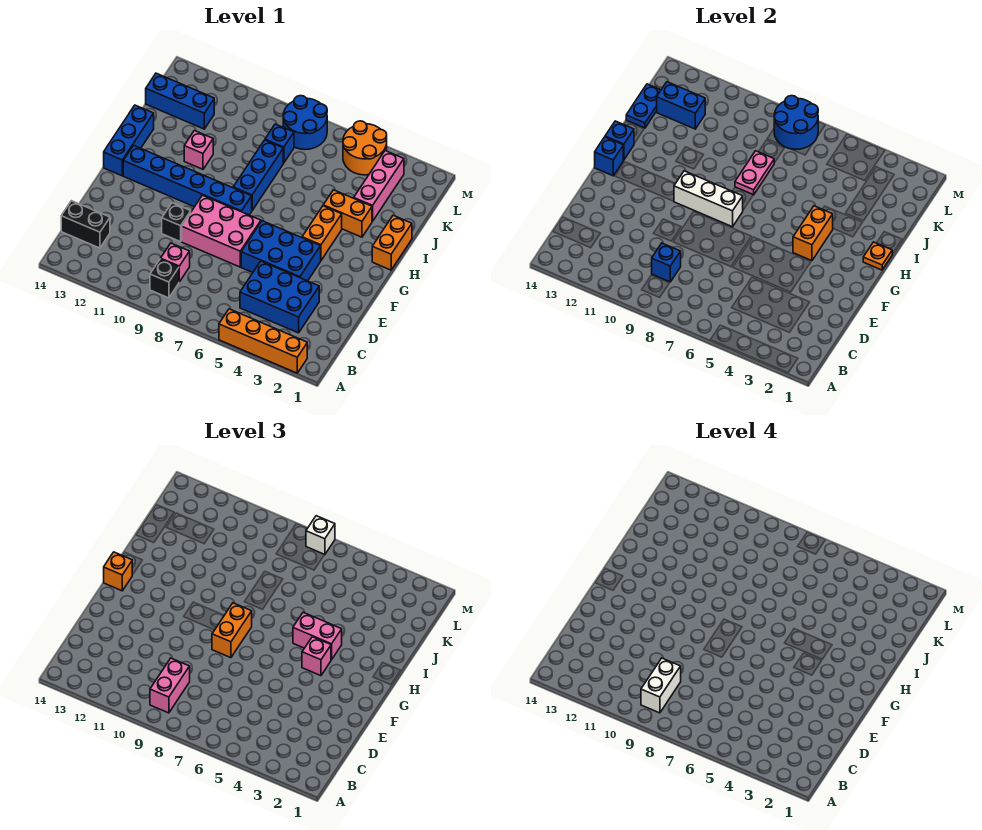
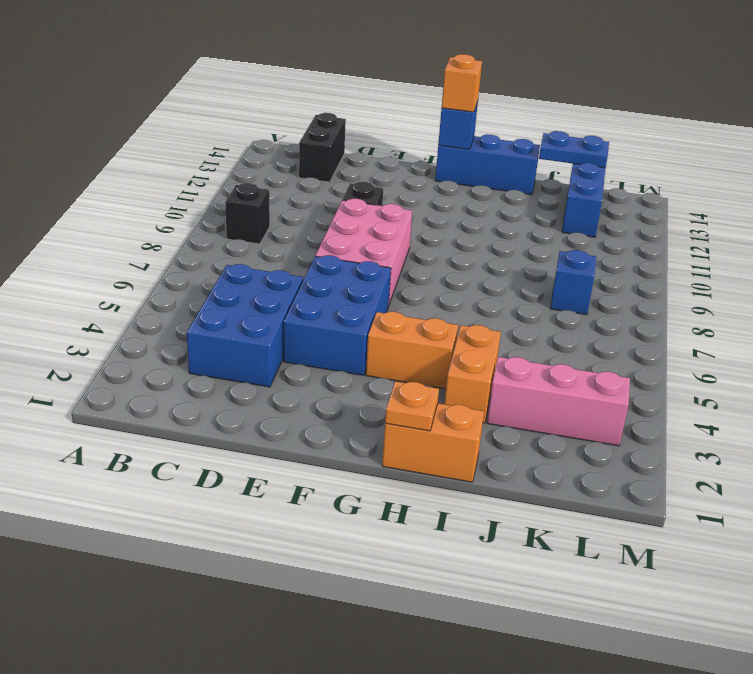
none -> orange brick A2:A5 level 1
none -> pink brick C9 level 1
none -> blue brick G8:G13 level 1
none -> blue brick H8:J8 level 1

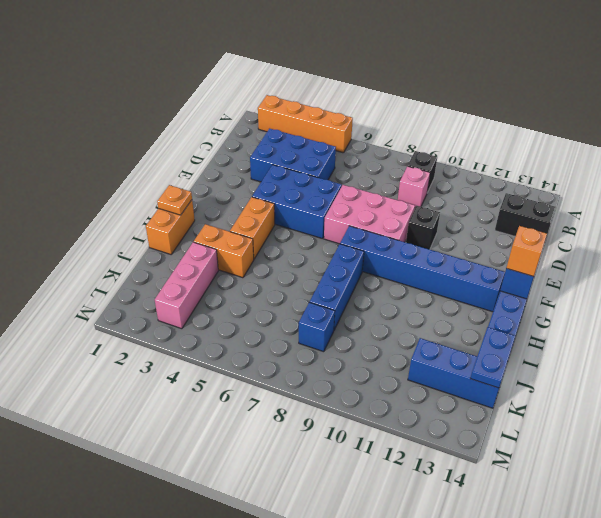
none -> pink brick I11 level 1
none -> orange round brick L4:M5 level 1
none -> blue round brick L7:M8 level 1
none -> blue brick C9 level 2

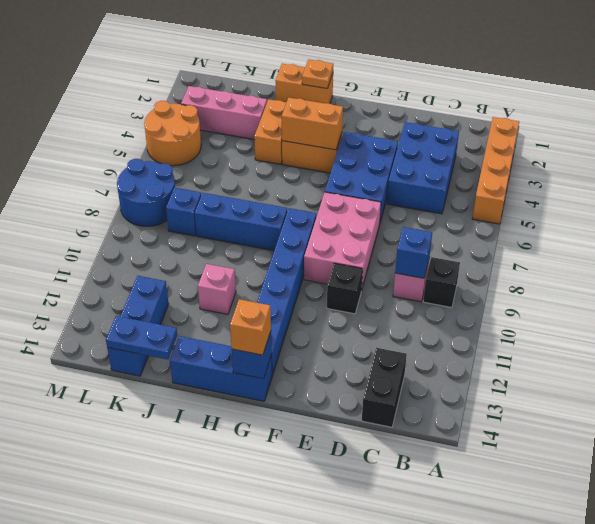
none -> white brick G8:G10 level 2
none -> blue brick H14 level 2
none -> pink plate I8:J8 level 2
none -> blue brick K12:K13 level 2

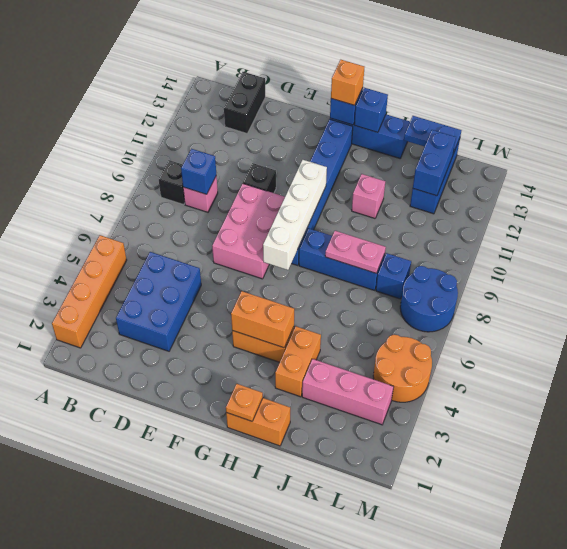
white brick G7:G10 level 2 -> white brick G8:G10 level 2
none -> blue brick E4:F6 level 1
none -> blue round brick L7:M8 level 2
none -> pink brick B9:C9 level 3
none -> orange brick F8:G8 level 3

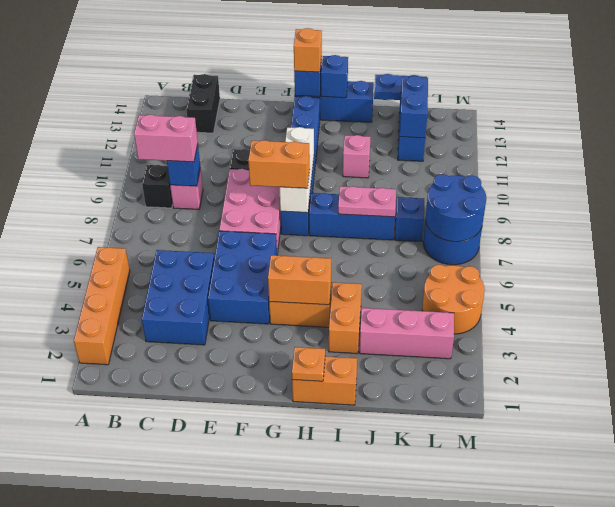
none -> pink brick G4 level 3
none -> pink brick H4:H5 level 3
none -> white brick M7 level 3
none -> white brick B9:C9 level 4

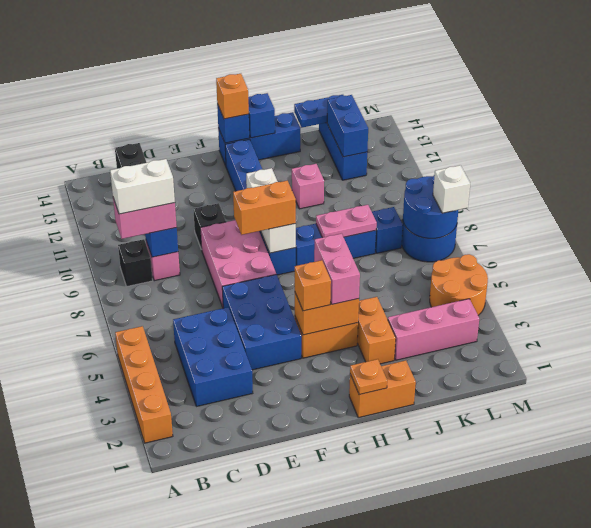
orange brick G4 level 3 -> pink brick G4 level 3

